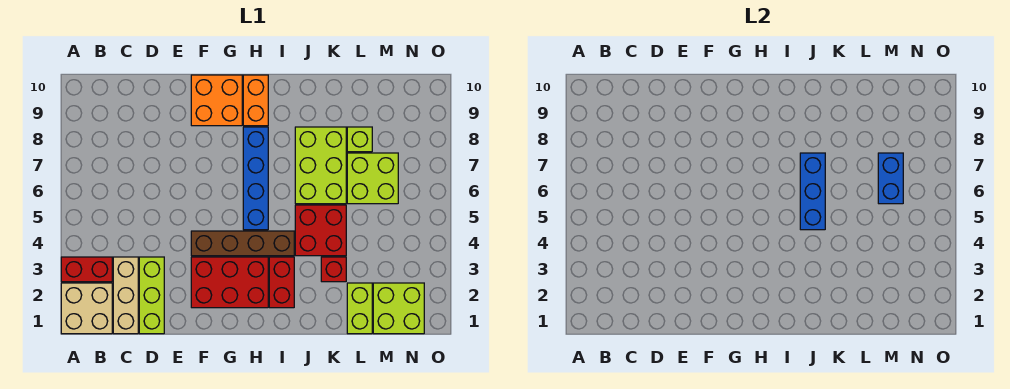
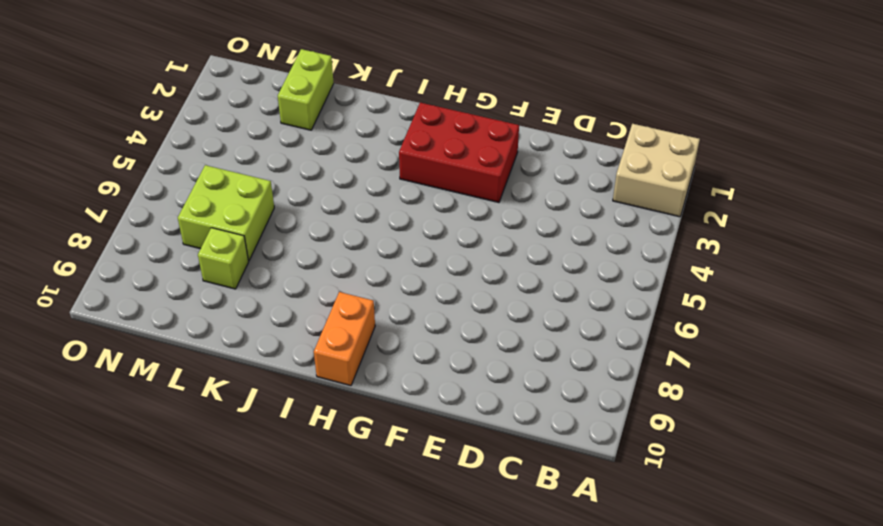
none -> red brick A3:B3 level 1
none -> tan brick C1:C3 level 1
none -> lime brick D1:D3 level 1

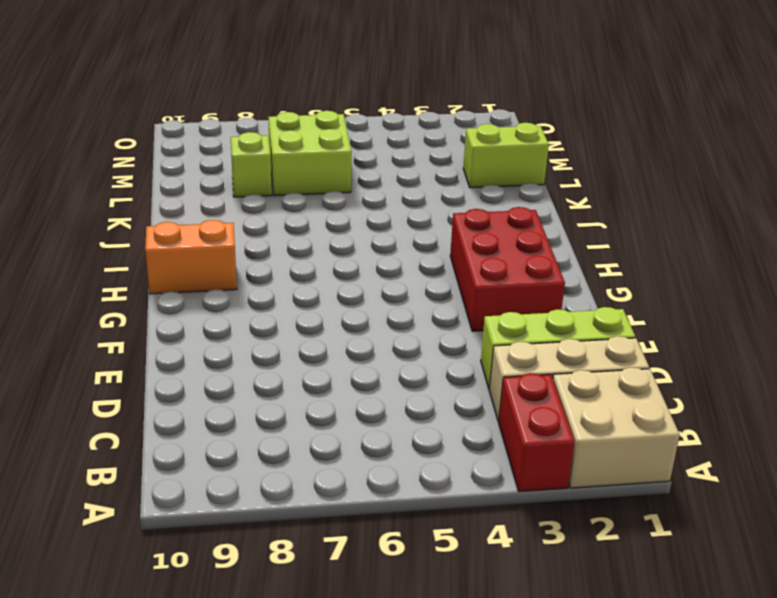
none -> brown brick F4:I4 level 1
none -> orange brick F9:G10 level 1
none -> blue brick H5:H8 level 1

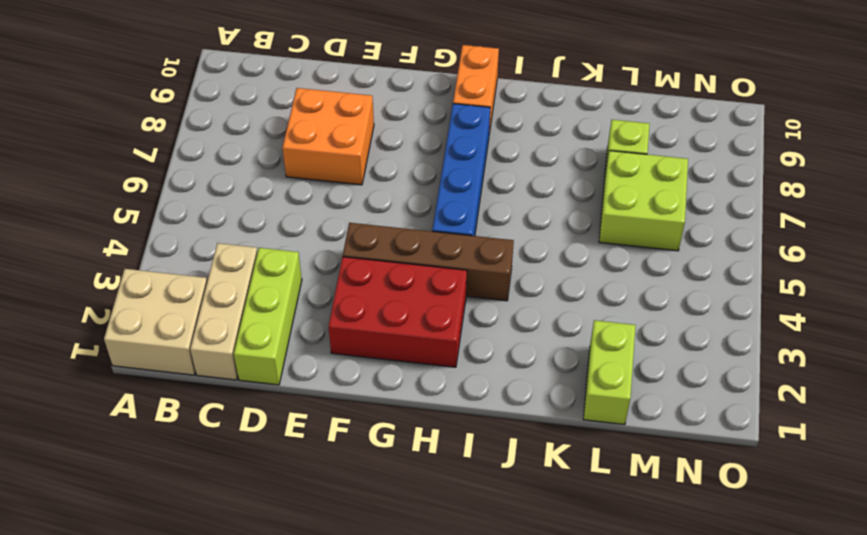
orange brick D7:E8 level 1 -> orange brick F9:G10 level 1
none -> red brick A3:B3 level 1
none -> red brick I2:I3 level 1
none -> red brick J4:K5 level 1

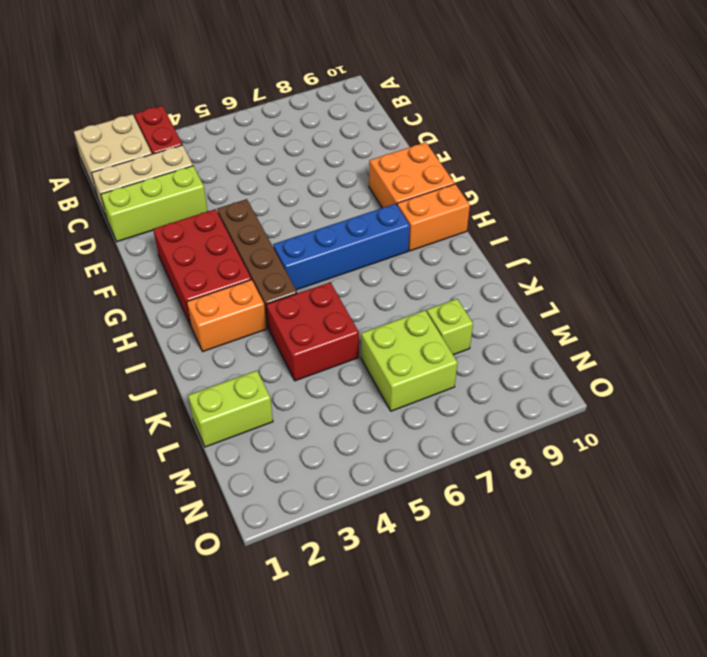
orange brick I2:I3 level 1 -> red brick I2:I3 level 1
none -> lime brick J6:K8 level 1
none -> red brick K3 level 1
none -> lime brick M1:N2 level 1

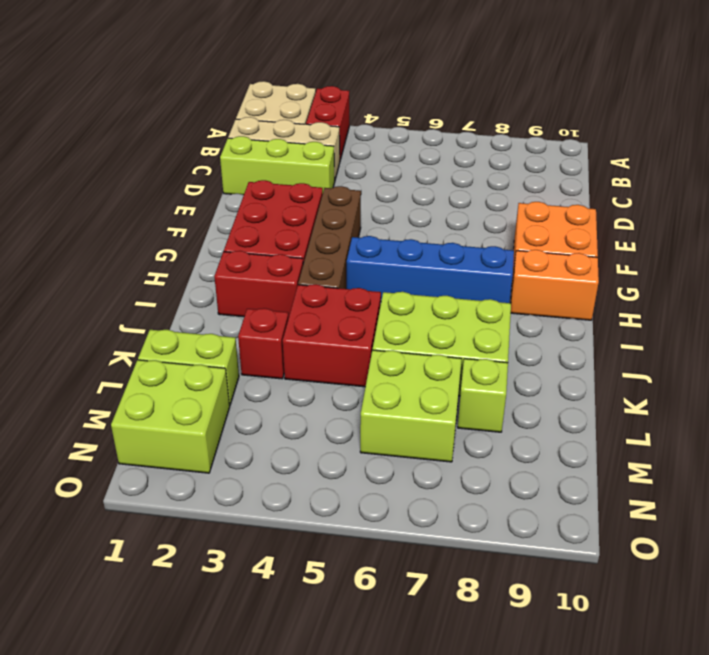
none -> blue brick J5:J7 level 2
none -> blue brick M6:M7 level 2

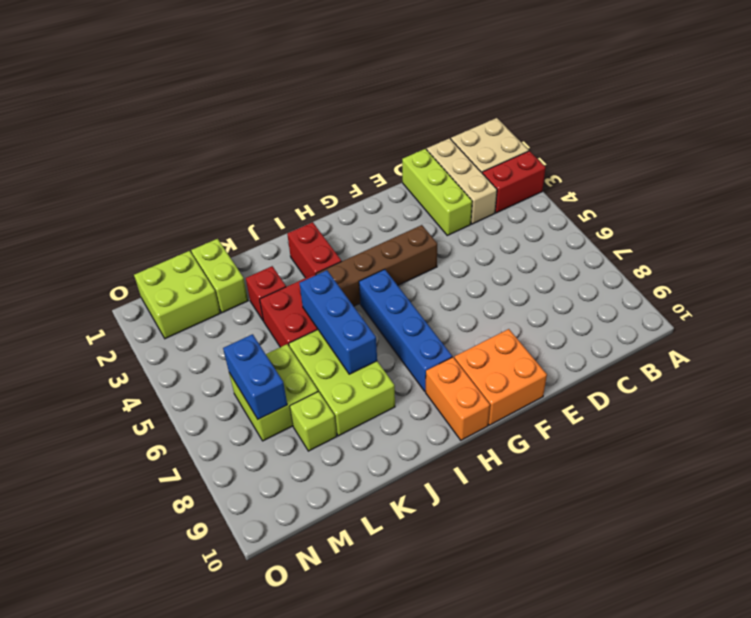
none -> red brick F2:H3 level 1

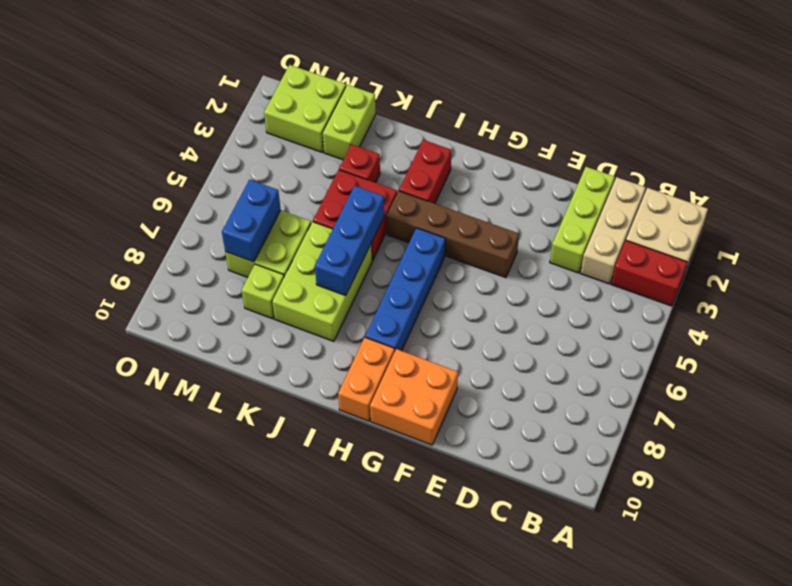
none -> red brick F2:H3 level 1

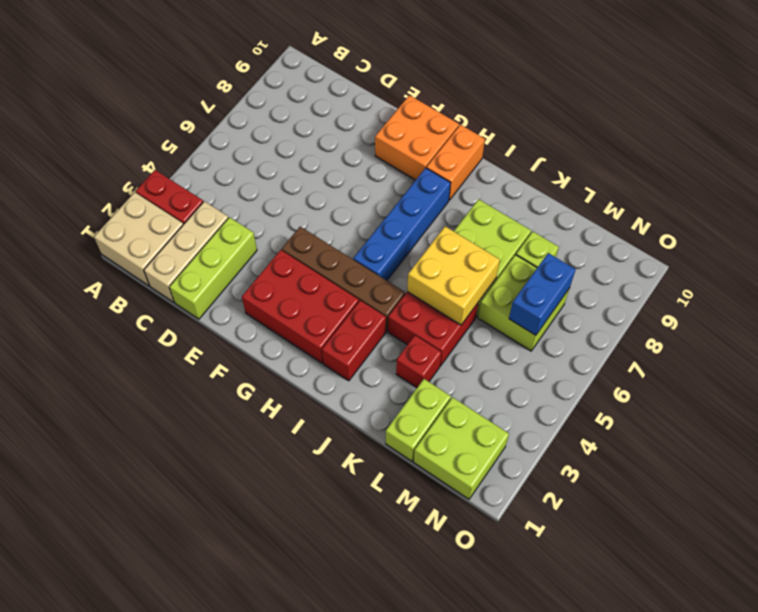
yellow brick J5:K6 level 2 -> blue brick J5:J7 level 2

